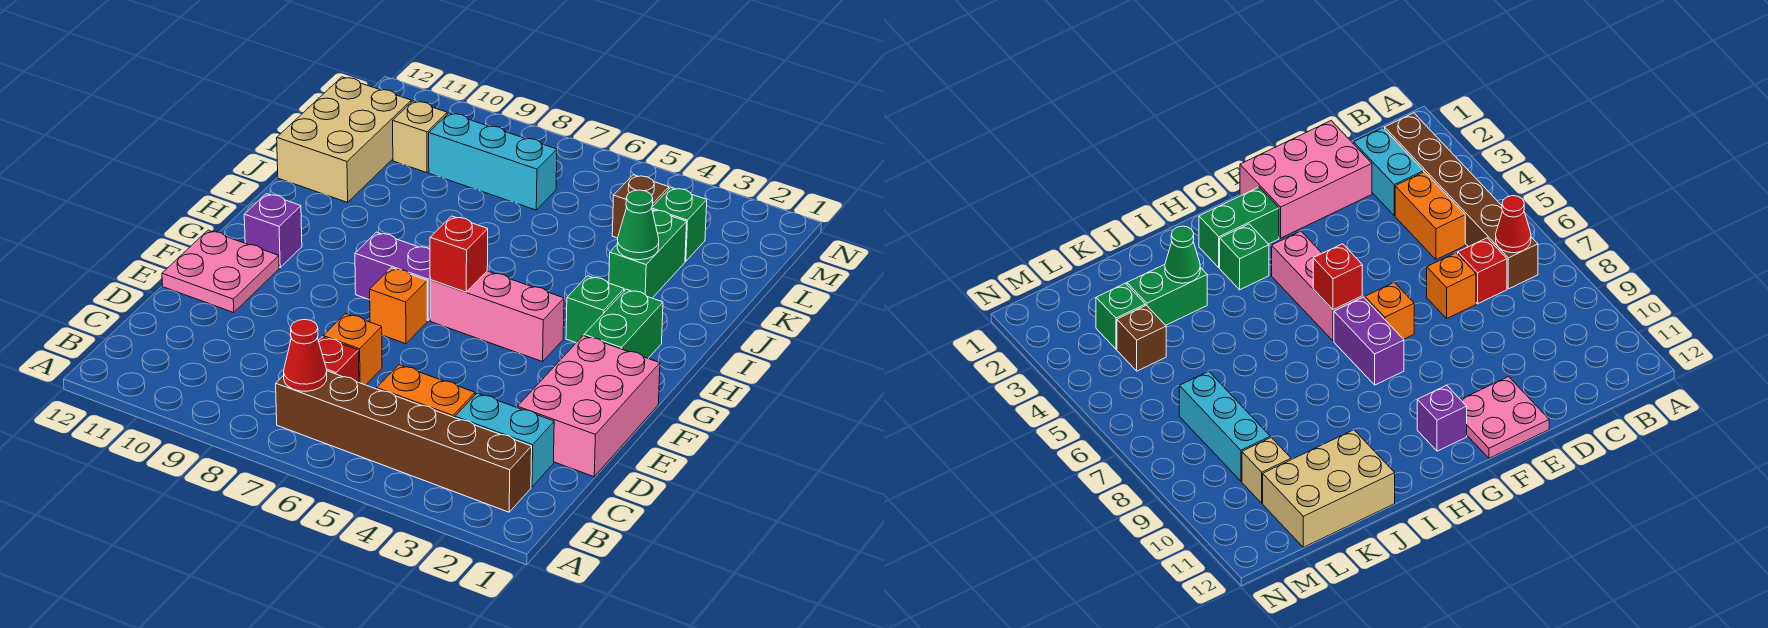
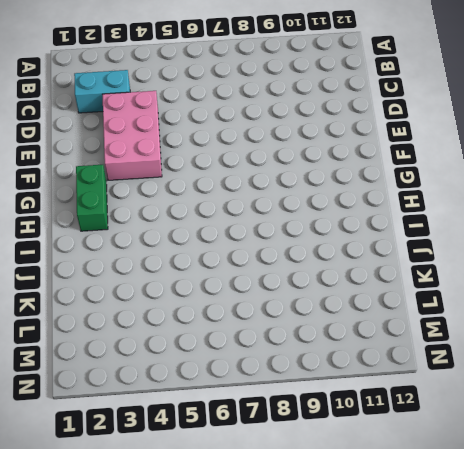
pink brick D3:F4 level 1 -> pink brick D1:F2 level 1
none -> brown brick B2:B7 level 1
none -> orange brick C4:C5 level 1
none -> red brick C7 level 1

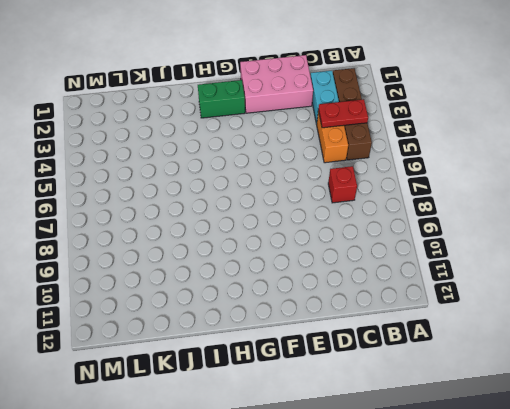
brown brick B2:B5 level 1 -> brown brick B2:B7 level 1
red plate B4:C4 level 2 -> none
none -> orange brick D7 level 1
none -> pink plate E11:F12 level 1
none -> orange brick F7 level 1

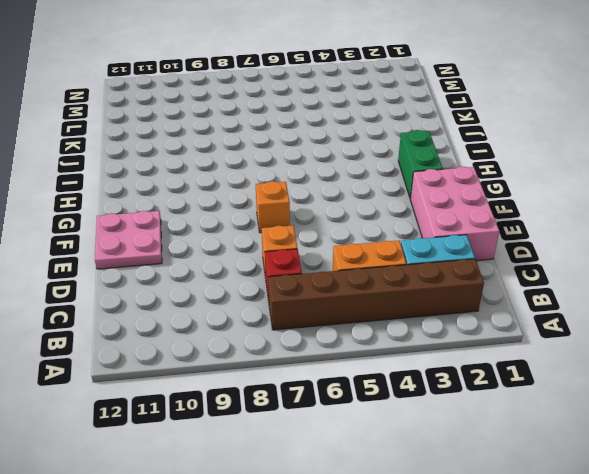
none -> pink brick G4:G6 level 1
none -> purple brick G7:G8 level 1
none -> purple brick G11 level 1

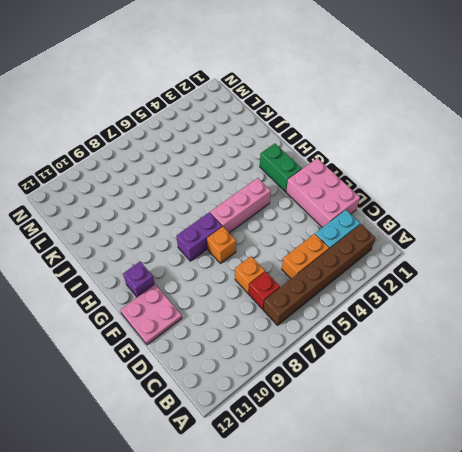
none -> green brick H3 level 1
none -> green brick J3:K3 level 1
none -> tan brick J11:L12 level 1

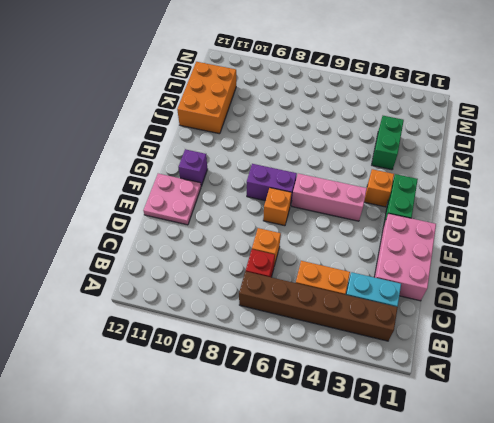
orange brick H3 level 1 -> green brick H3 level 1
orange brick J11:L12 level 1 -> tan brick J11:L12 level 1
none -> green brick L3 level 1
none -> brown brick L4 level 1
none -> cyan brick L7:L9 level 1

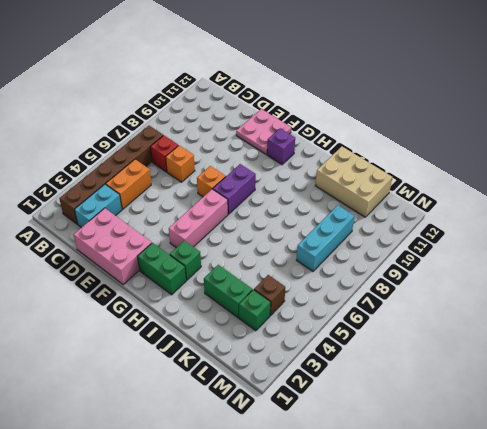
none -> tan brick L10 level 1
none -> red cone B7 level 2
none -> red brick G6 level 2

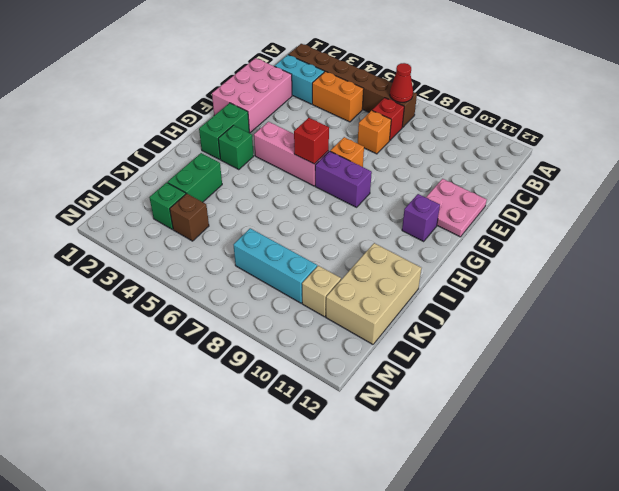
none -> green cone J3 level 2

